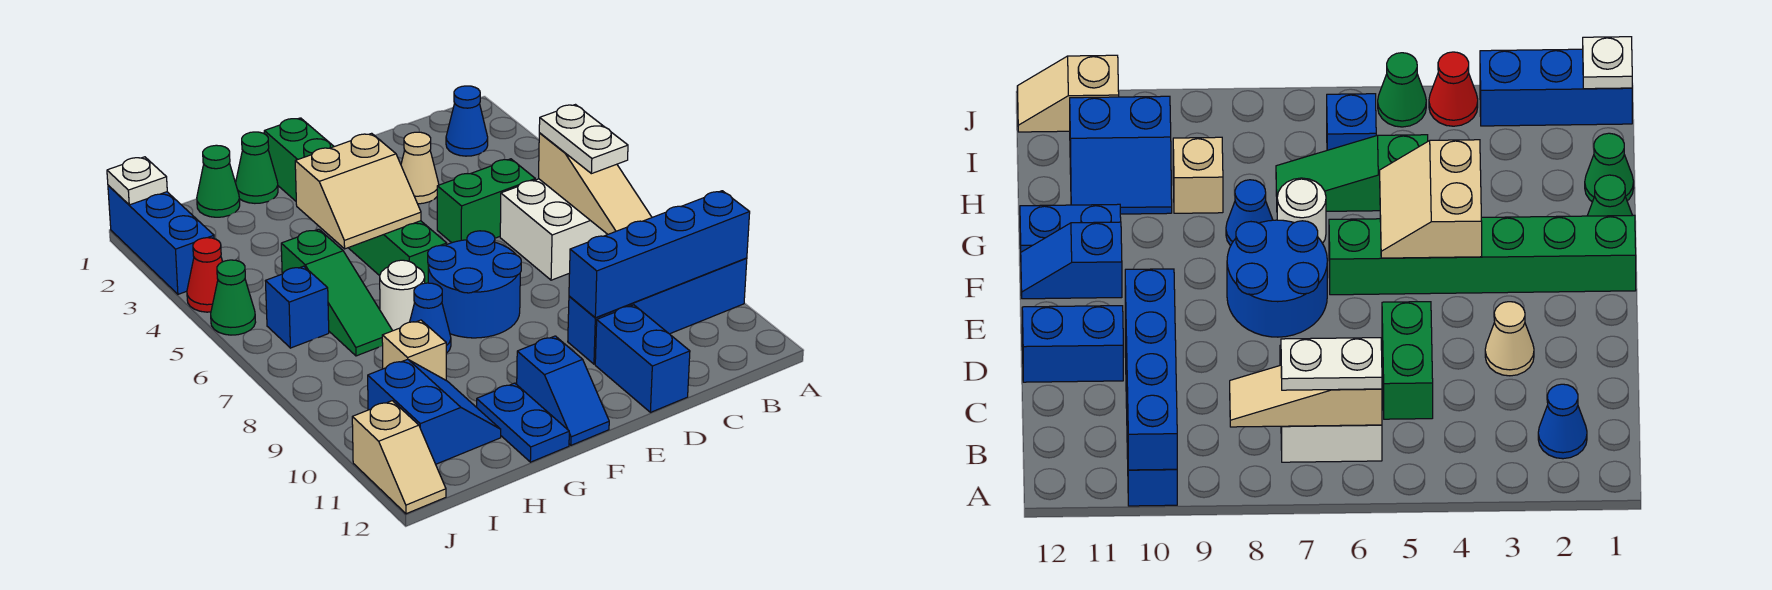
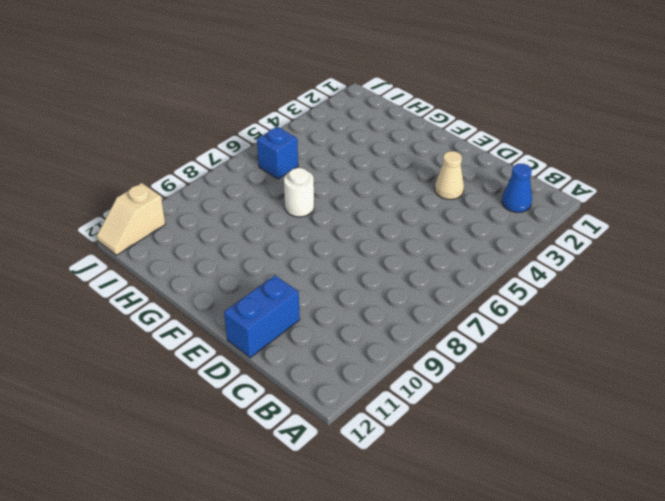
none -> blue brick A10:D10 level 1
none -> white brick B6:C7 level 1
none -> green brick C5:D5 level 1

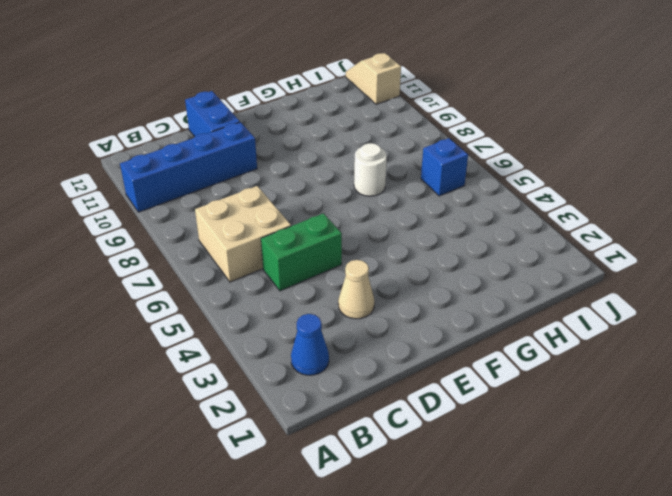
tan brick B6:C7 level 1 -> white brick B6:C7 level 1
none -> blue round brick E7:F8 level 1
none -> green brick F1:F6 level 1
none -> blue slope F11:F12 level 1 top 11

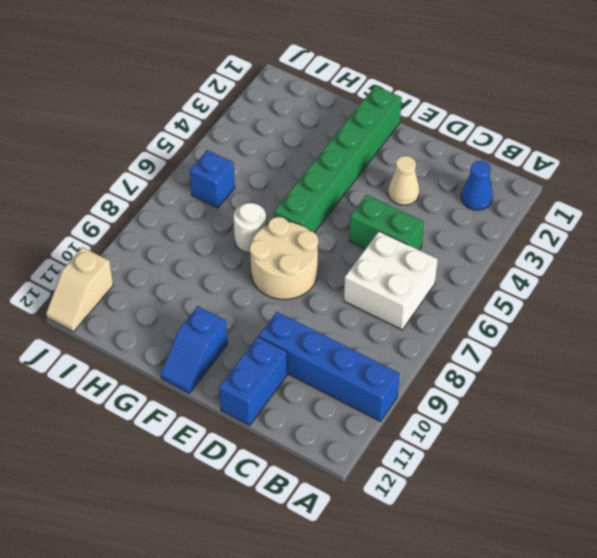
tan round brick E7:F8 level 1 -> blue round brick E7:F8 level 1
none -> green cone G1 level 1
none -> blue cone G8 level 1
none -> blue plate G11:G12 level 1

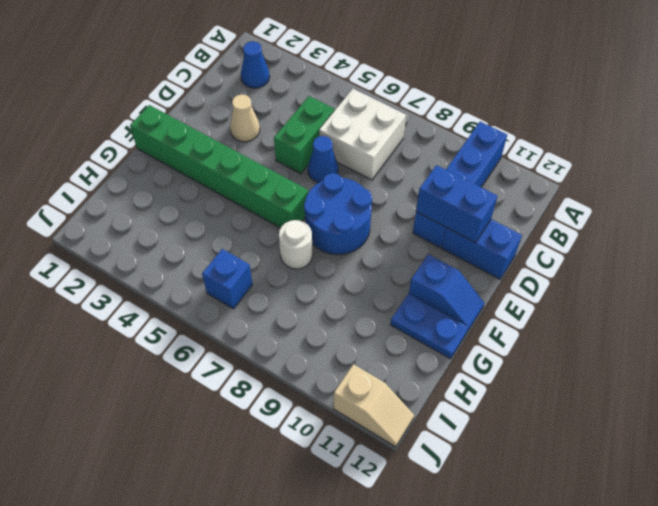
blue cone D6 level 1 -> blue cone G8 level 1
blue brick D10:D11 level 2 -> blue brick A10:D10 level 2
none -> green cone G1 level 1
none -> green cone H1 level 1
none -> green slope H5:H7 level 1 top 5

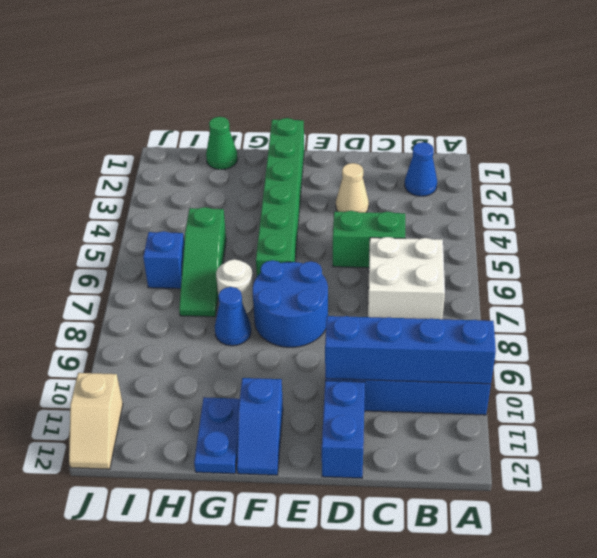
none -> green cone G1 level 1
none -> tan brick H9 level 1
none -> blue slope H10:I11 level 1 top I

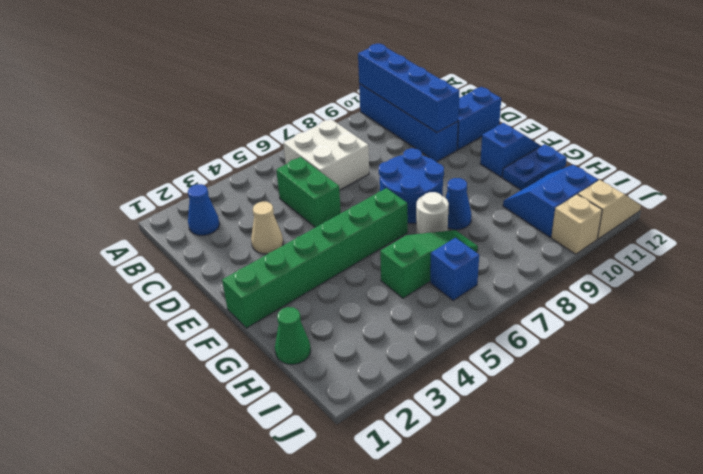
tan brick J10 level 1 -> tan brick H9 level 1
none -> green cone G1 level 1
none -> blue brick J1:J3 level 1
none -> red cone J4 level 1

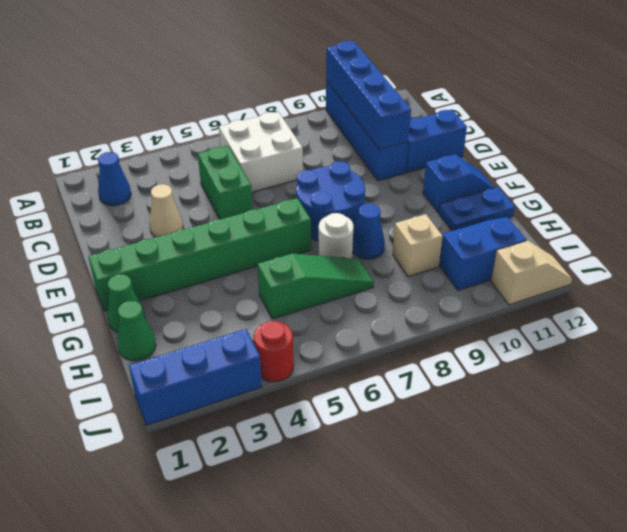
red round brick J4 level 1 -> red cone J4 level 1
none -> blue brick I6 level 1
none -> green cone J5 level 1
none -> tan slope B6:B8 level 2 top 6

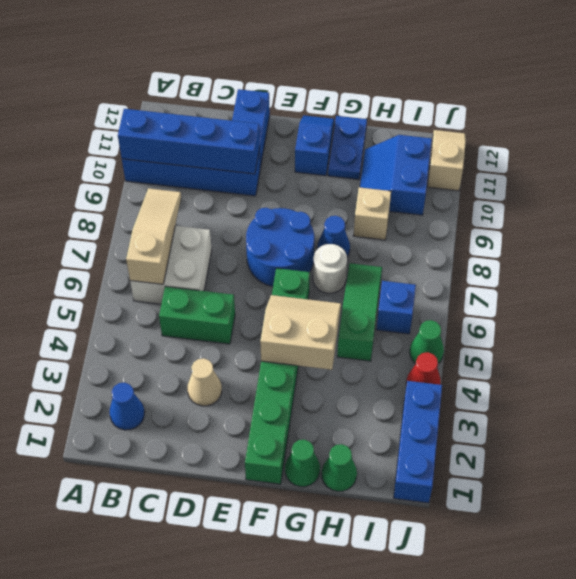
none -> white plate J1 level 2
none -> white plate B6:B7 level 3

